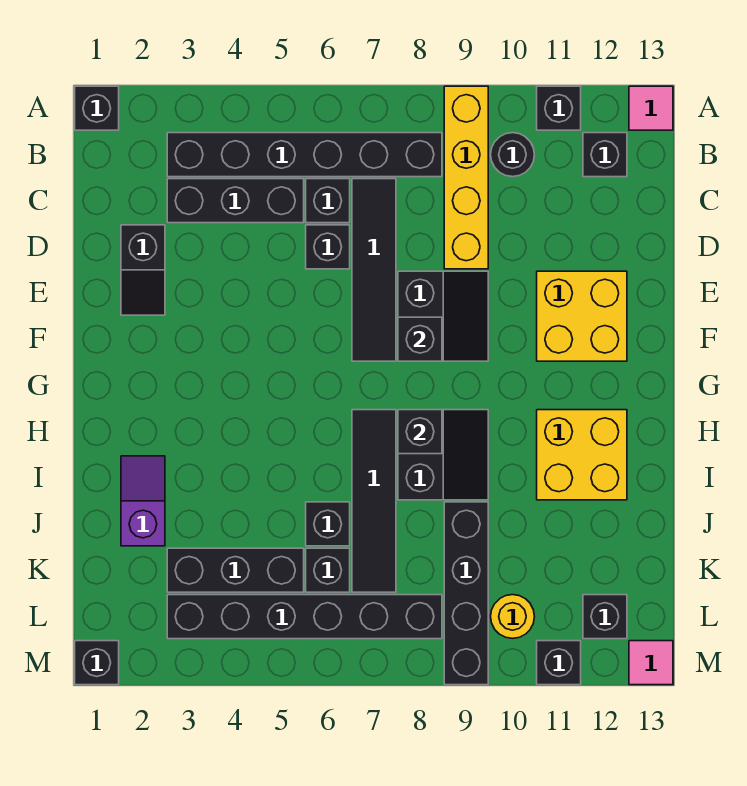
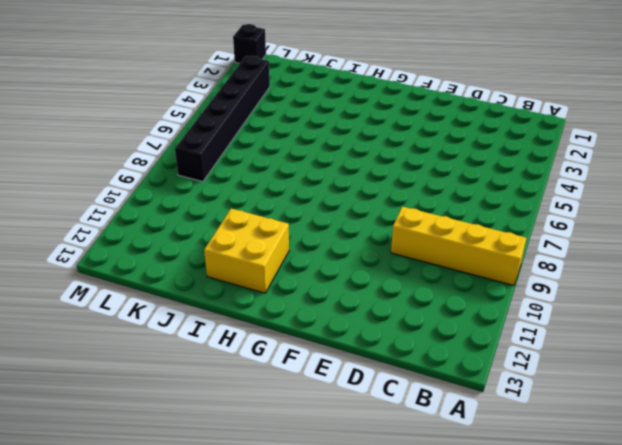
none -> black brick A1 level 1
none -> black brick A11 level 1
none -> pink tile A13 level 1
none -> black brick B3:B8 level 1

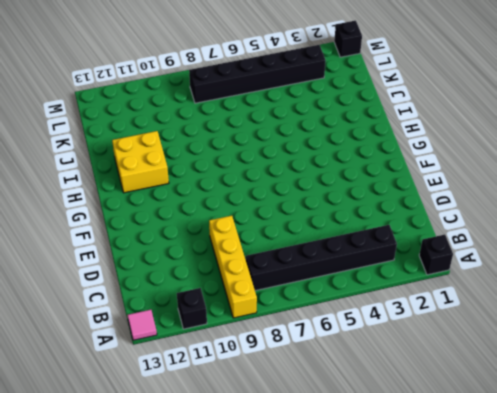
none -> black round brick B10 level 1
none -> black brick B12 level 1
none -> black brick C3:C5 level 1
none -> black brick C6 level 1

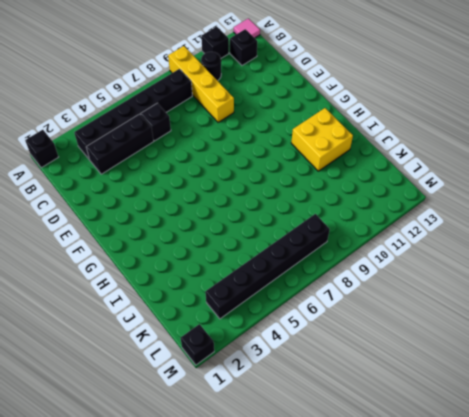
none -> black tile C7:F7 level 1
none -> black slope D2:E2 level 1 top D
none -> black brick D6 level 1
none -> black slope E8:F9 level 1 top 8

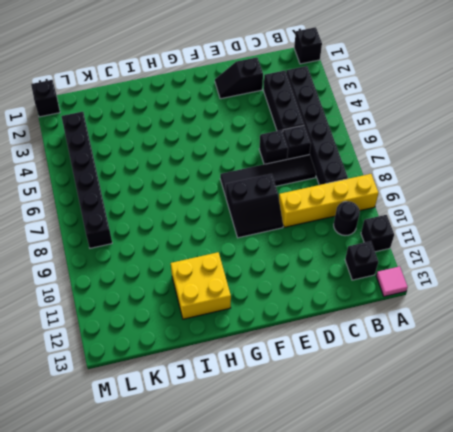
none -> yellow brick E11:F12 level 1
none -> black tile H7:K7 level 1
none -> black slope H8:I9 level 1 top 8
none -> purple slope I2:J2 level 1 top J

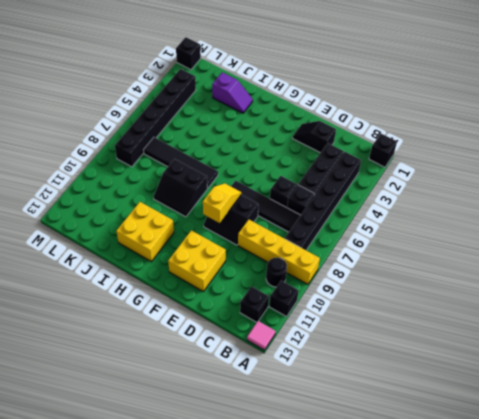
yellow slope F8:F9 level 2 top 9 -> black brick F8 level 2
none -> black brick J6 level 1
none -> black brick J9:M9 level 1
none -> black brick K3:K5 level 1
none -> black brick K6 level 1

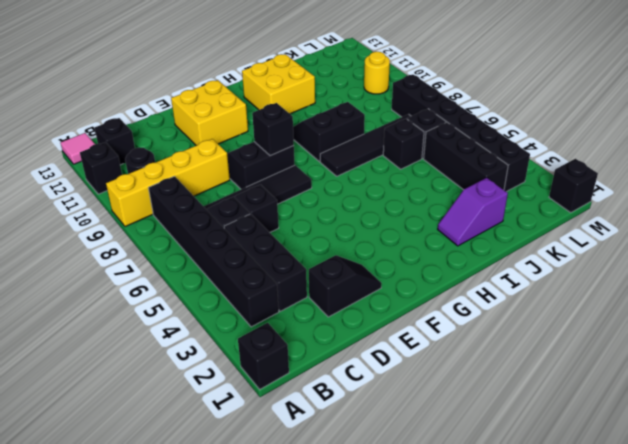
none -> black brick J9:M9 level 1
none -> black brick L12 level 1
none -> black brick M11 level 1
none -> pink tile M13 level 1

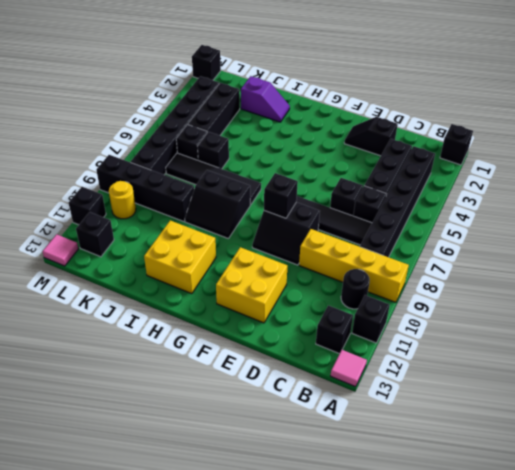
none -> black brick H8 level 2

